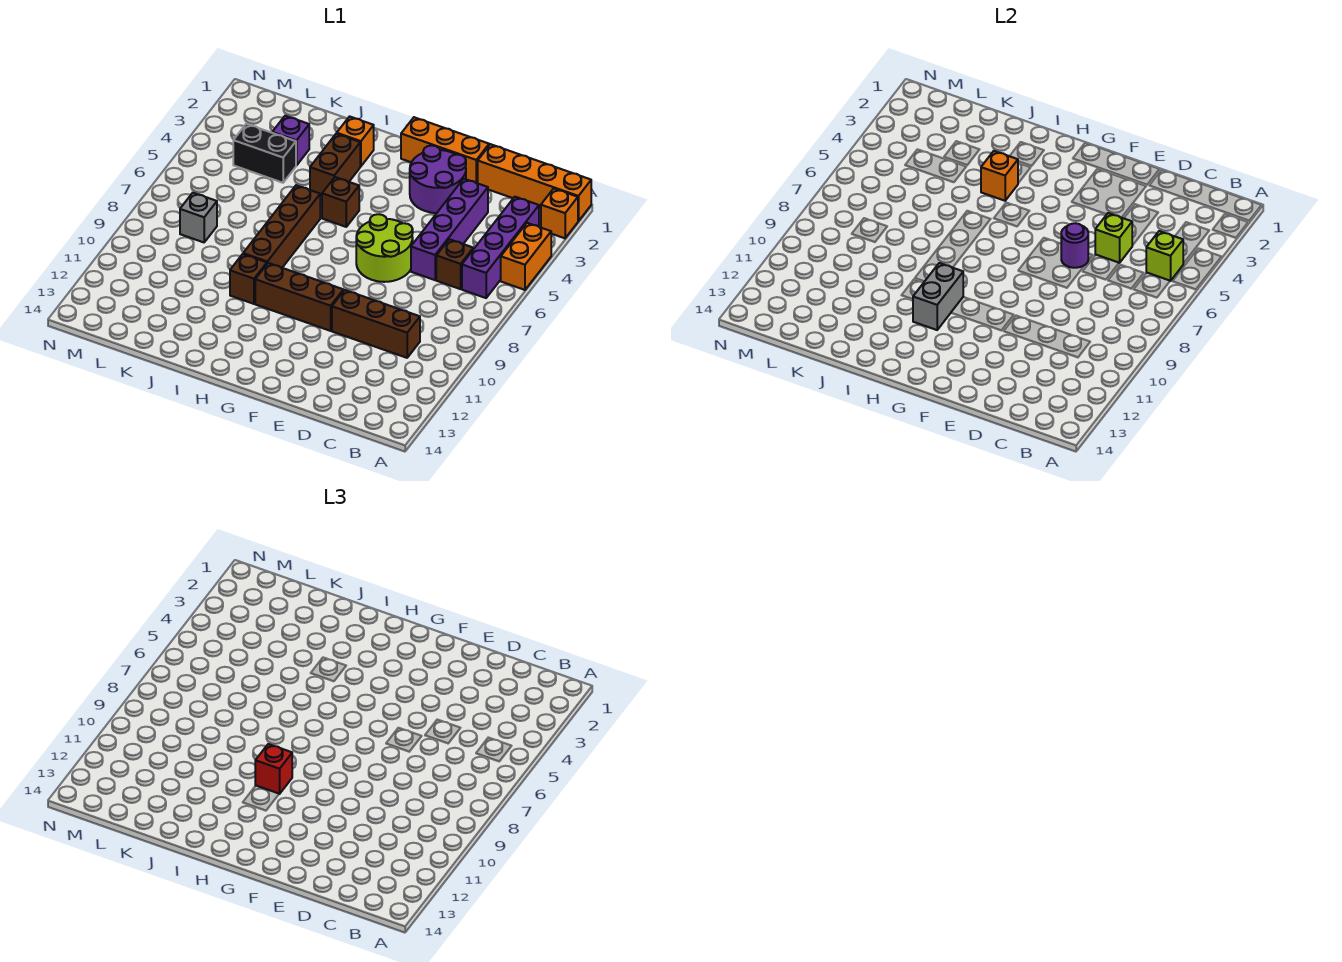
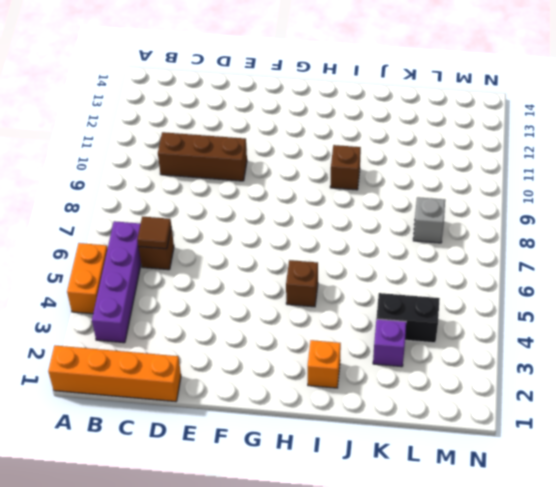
brown tile C6 level 2 -> none
none -> orange brick A2 level 1
none -> purple brick D3:D6 level 1
none -> orange brick E1:G1 level 1

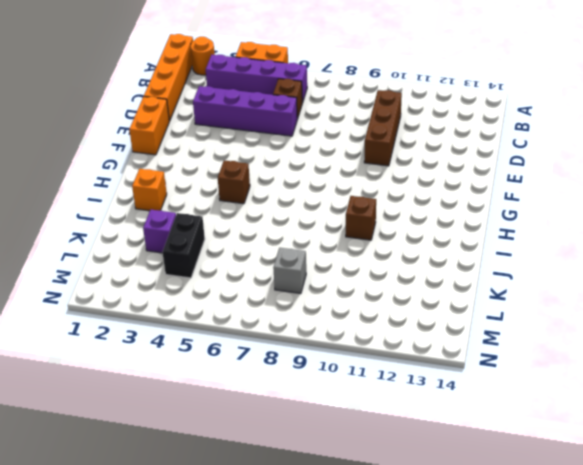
orange round brick A2 level 1 -> orange brick A2 level 1
orange brick E1:F1 level 1 -> orange brick E1:G1 level 1
none -> purple round brick E2:F3 level 1
none -> lime round brick E6:F7 level 1
none -> brown brick F10:H10 level 1

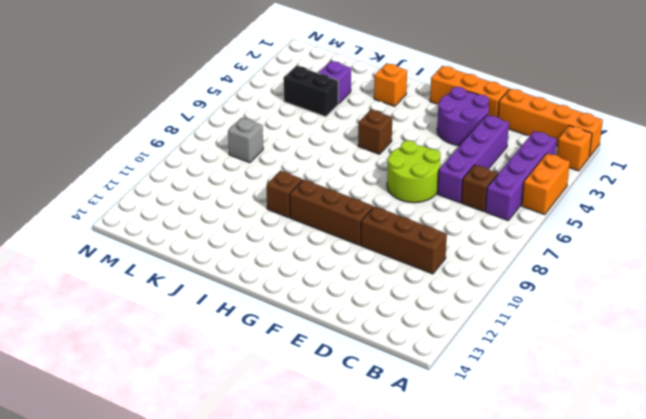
none -> brown brick I3:I4 level 1
none -> brown brick I6:I9 level 1
none -> lime brick B5 level 2

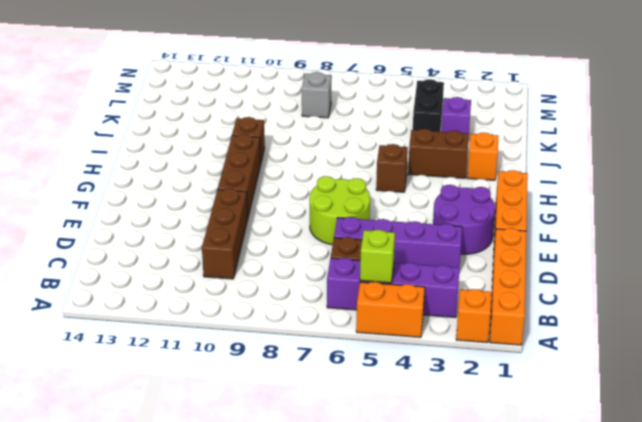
none -> brown brick I6:I9 level 1
none -> lime brick D5 level 2
none -> purple round brick E6 level 2

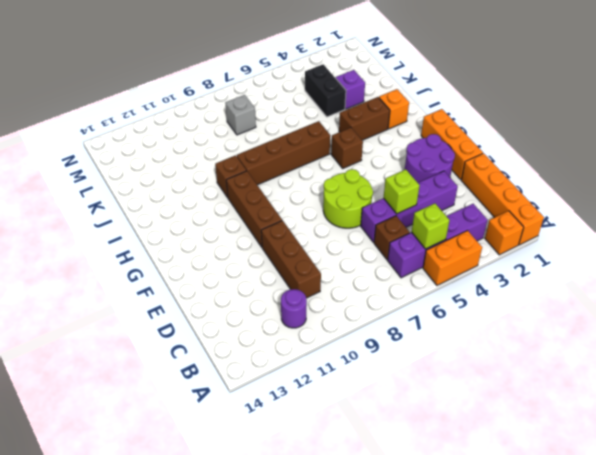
purple round brick B11 level 1 -> purple round brick E6 level 2
none -> grey brick H10:H11 level 2
none -> orange brick I4 level 2
none -> red brick H10 level 3

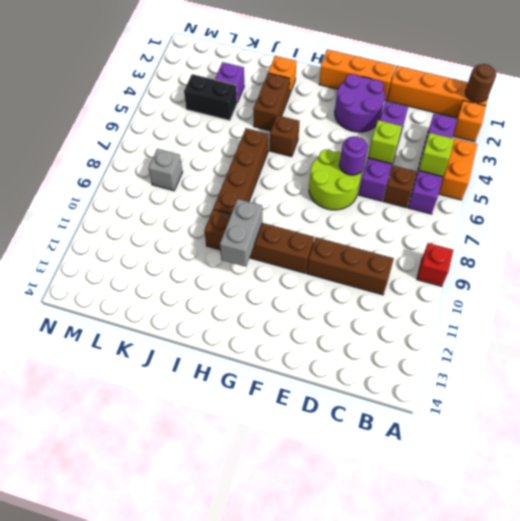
brown round brick A1 level 2 -> none
red brick A9 level 1 -> red brick H10 level 3
none -> orange brick I4 level 2

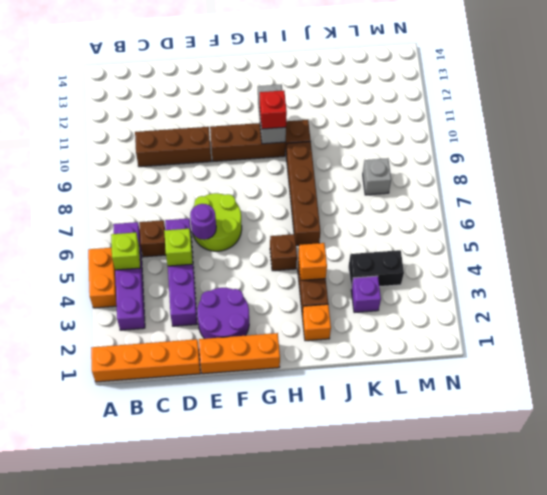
none -> orange brick A2 level 1

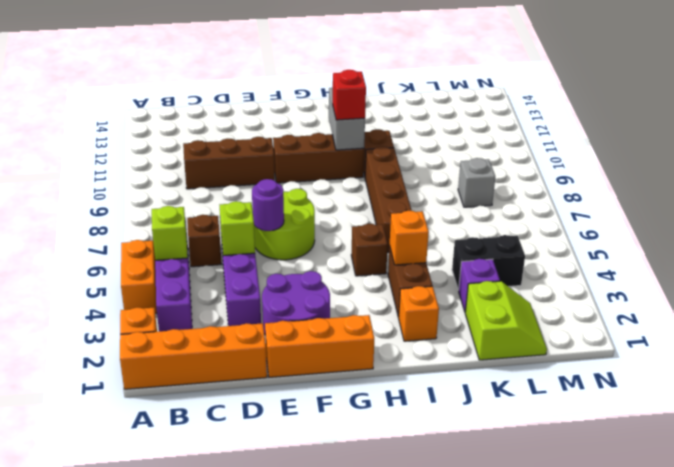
lime slope K1:L2 level 1 top K -> none

